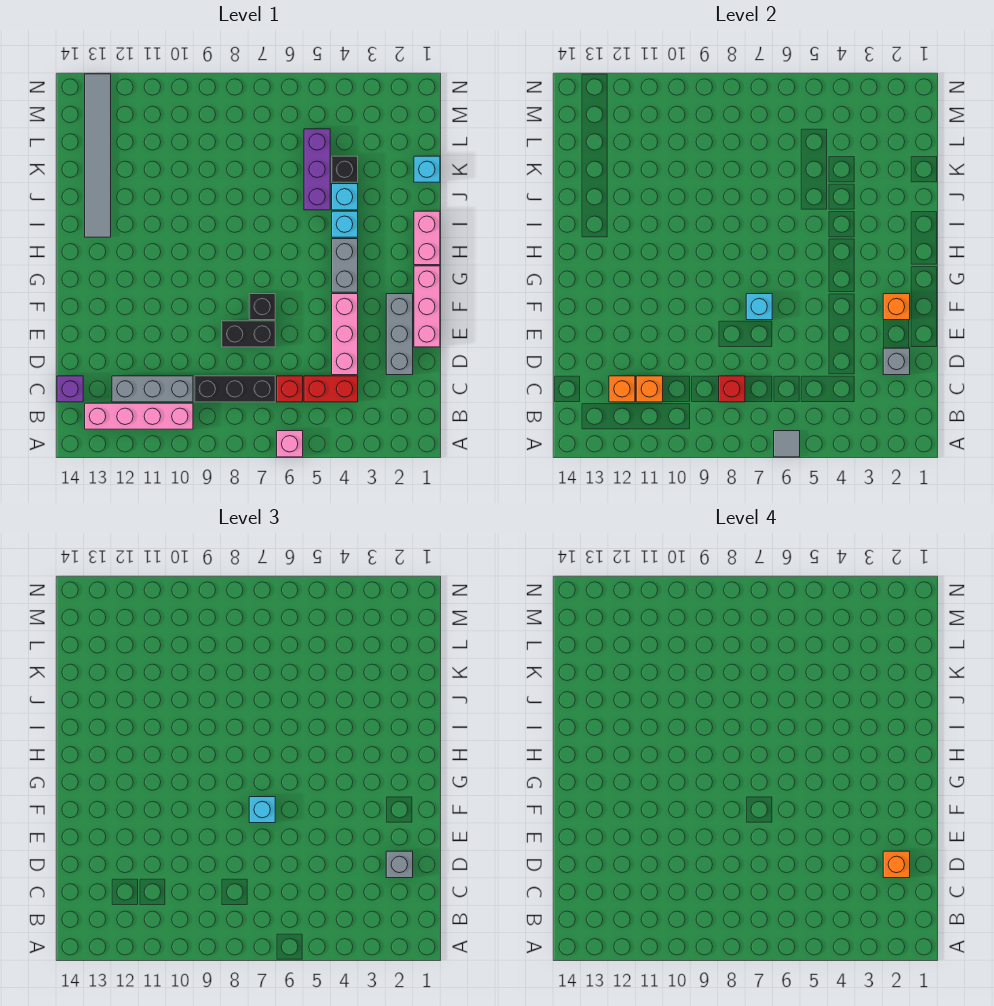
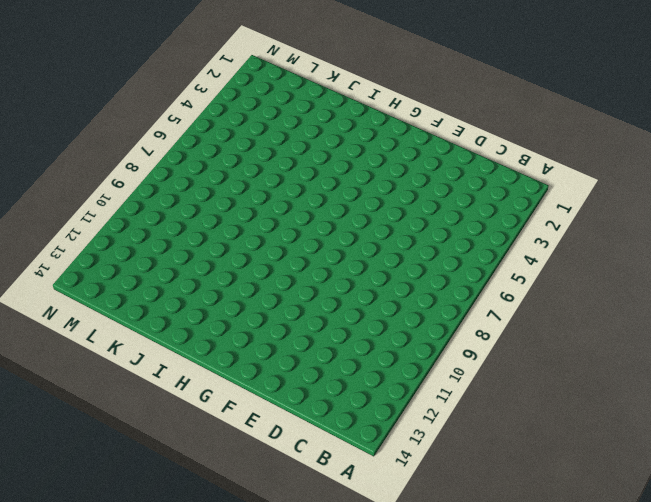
none -> pink brick A6 level 1
none -> pink brick B10:B13 level 1
none -> red brick C4:C5 level 1
none -> red brick C6 level 1

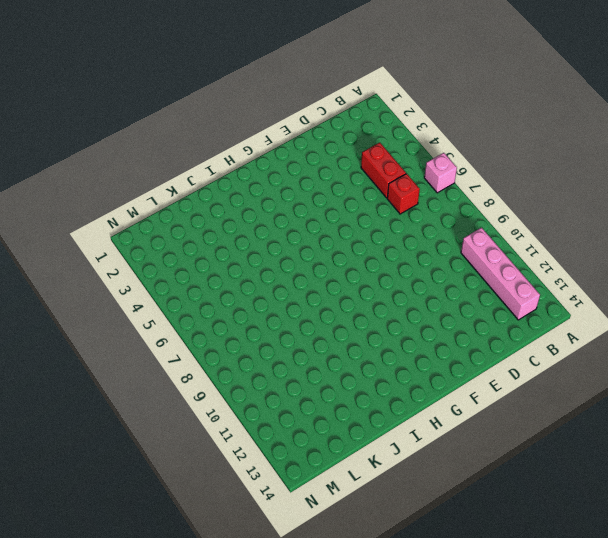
none -> black brick C7:C9 level 1
none -> grey brick C10:C12 level 1
none -> purple brick C14 level 1
none -> grey brick D2:F2 level 1

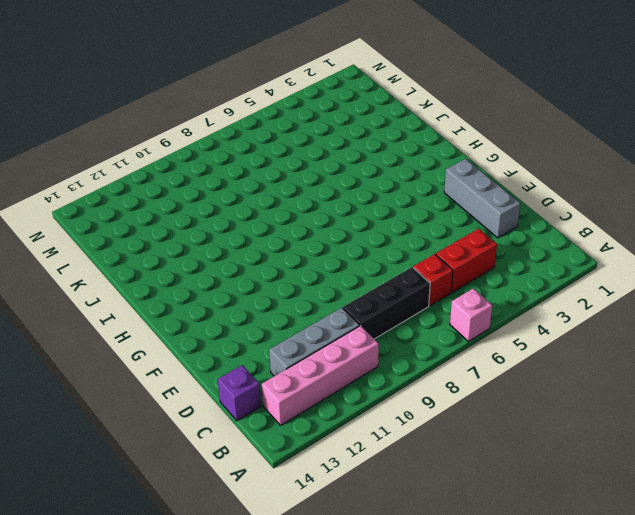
none -> pink brick D4:F4 level 1
none -> pink brick E1:G1 level 1
none -> black brick E7:E8 level 1
none -> black brick F7 level 1

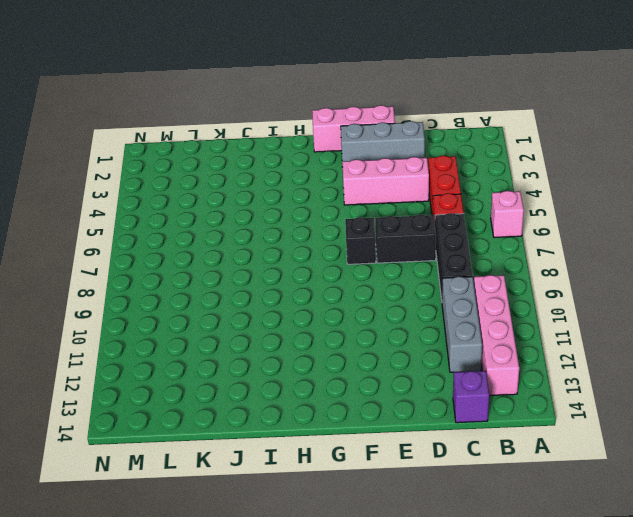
black brick D7:E7 level 1 -> black brick E7:E8 level 1
none -> grey brick G4:H4 level 1
none -> pink brick H1:I1 level 1
none -> cyan brick I4 level 1
none -> grey tile I13:N13 level 1

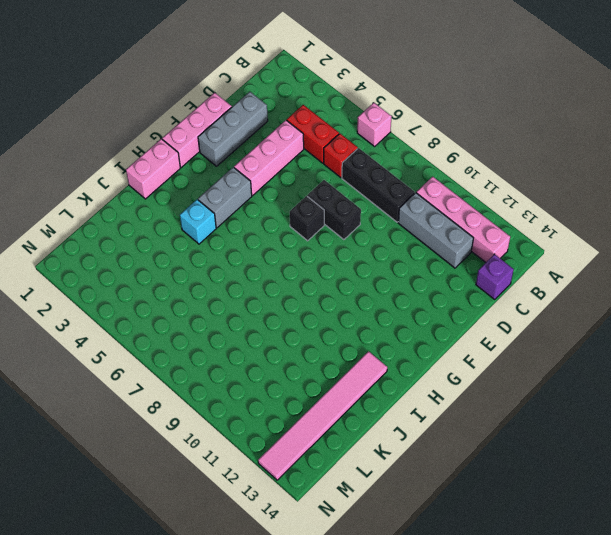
pink tile I13:N13 level 1 -> grey tile I13:N13 level 1
none -> cyan brick J4 level 1
none -> purple brick J5:L5 level 1
none -> cyan brick K1 level 1
none -> black brick K4 level 1

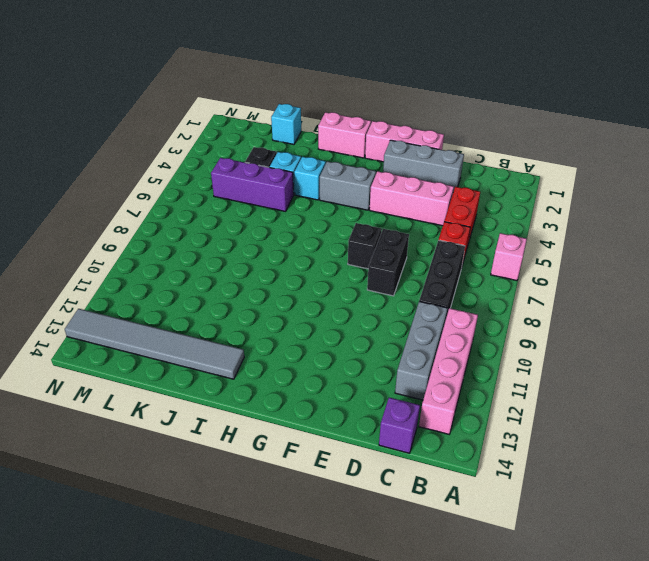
none -> grey tile A6 level 2
none -> red brick C8 level 2
none -> orange brick C11 level 2
none -> orange brick C12 level 2

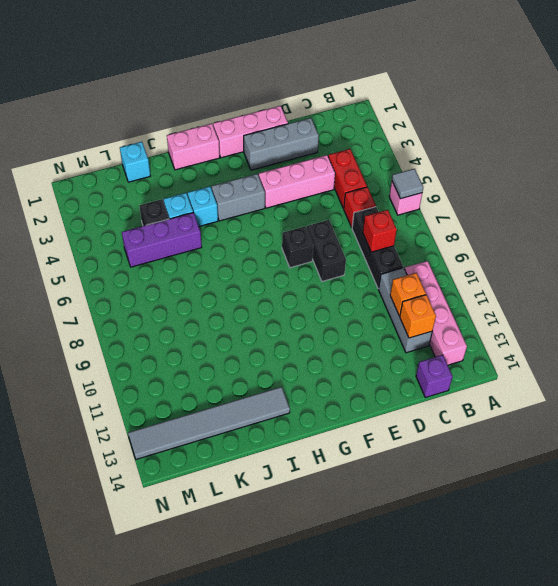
none -> grey brick D2 level 2
none -> orange brick F2 level 2
none -> cyan brick F7 level 2
none -> grey brick D2 level 3

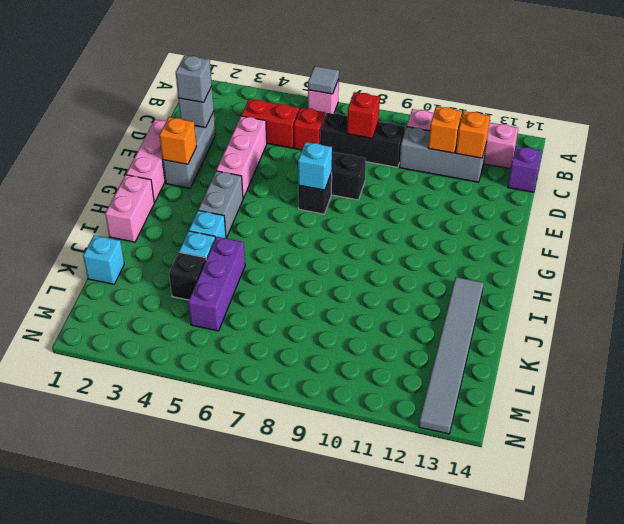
none -> cyan brick F7 level 3
none -> orange brick D2 level 4

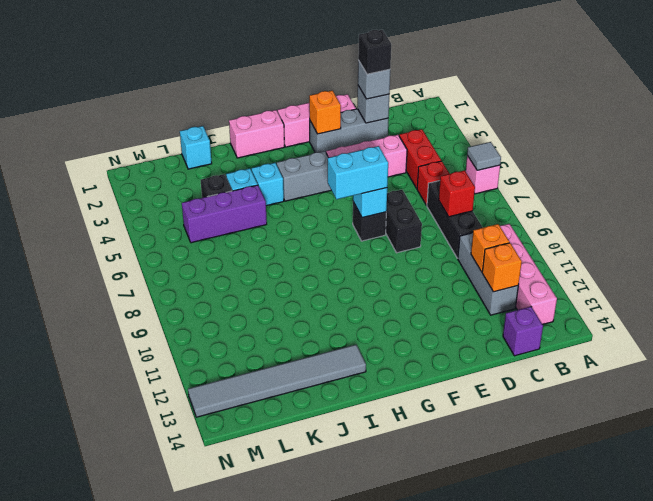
black brick D2 level 4 -> orange brick D2 level 4
cyan brick F7:G7 level 3 -> cyan brick F7 level 3

